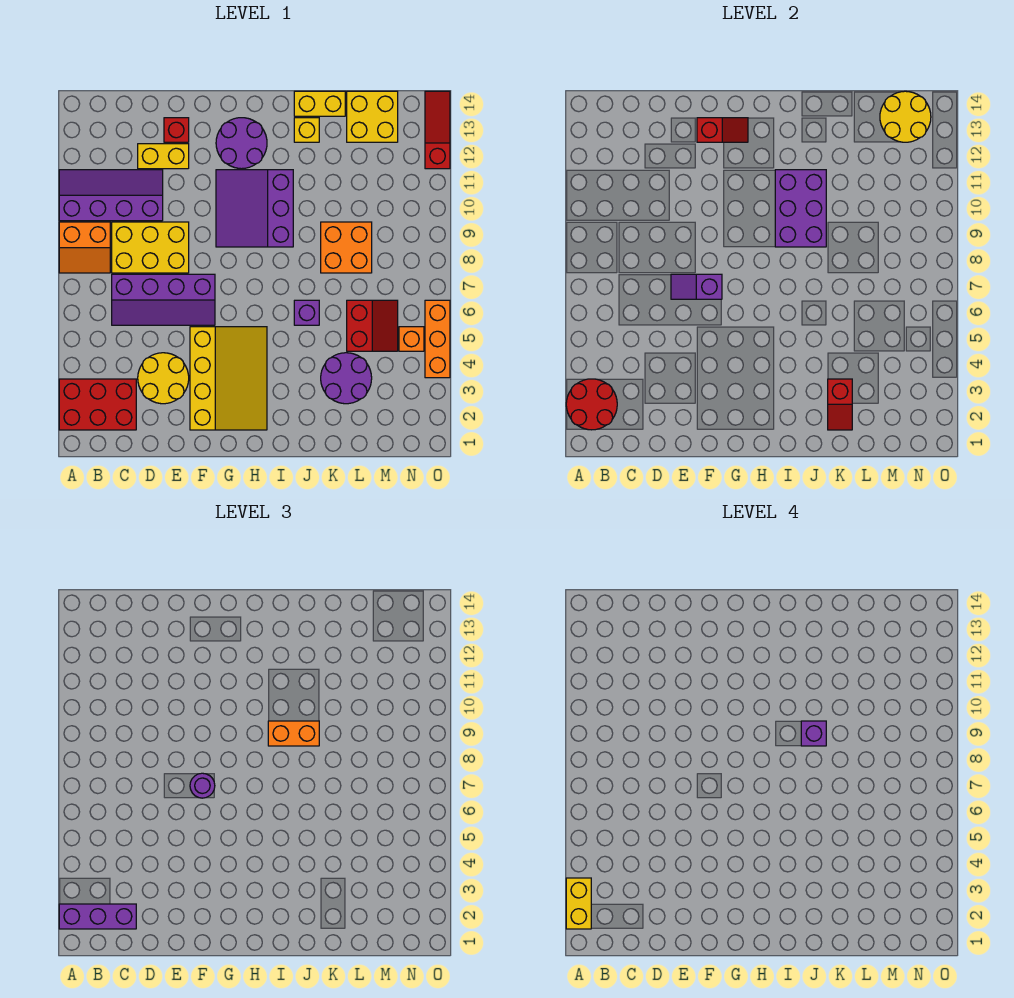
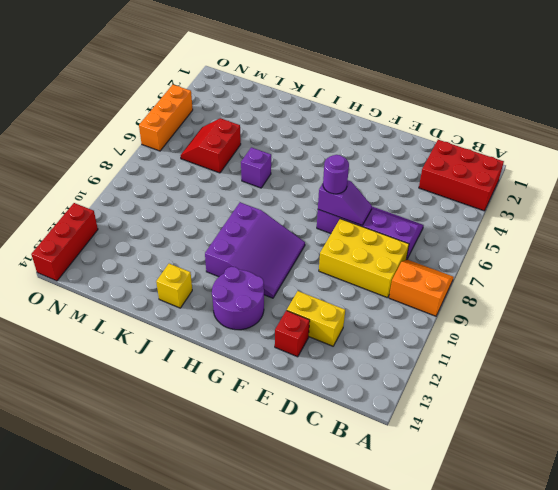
red brick O12:O14 level 1 -> red slope O12:O14 level 1 top 12
none -> purple slope A10:D11 level 1 top 10
none -> yellow round brick D3:E4 level 1
none -> yellow slope F2:H5 level 1 top F
none -> yellow brick J14:K14 level 1

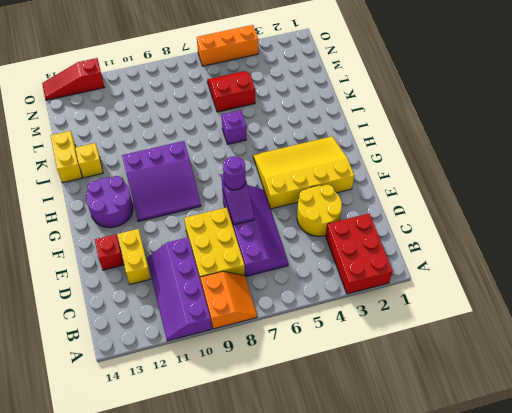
none -> purple round brick K3:L4 level 1
none -> orange brick K8:L9 level 1
none -> yellow brick L13:M14 level 1
none -> orange brick N5 level 1

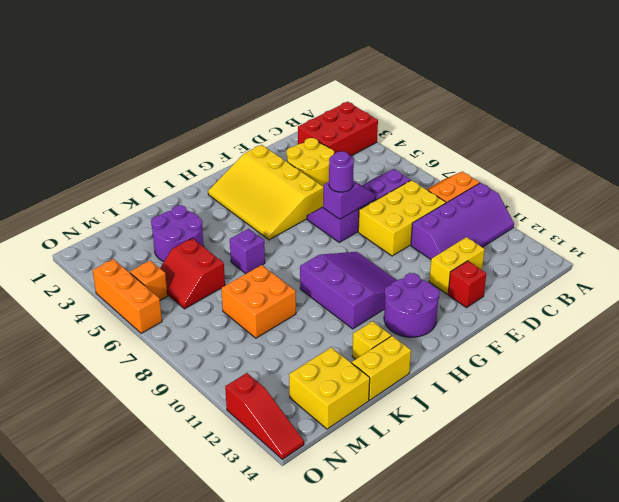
none -> red round brick A2:B3 level 2
none -> red slope F13:G13 level 2 top F
none -> purple brick I9:J11 level 2
none -> red slope K2:K3 level 2 top 3

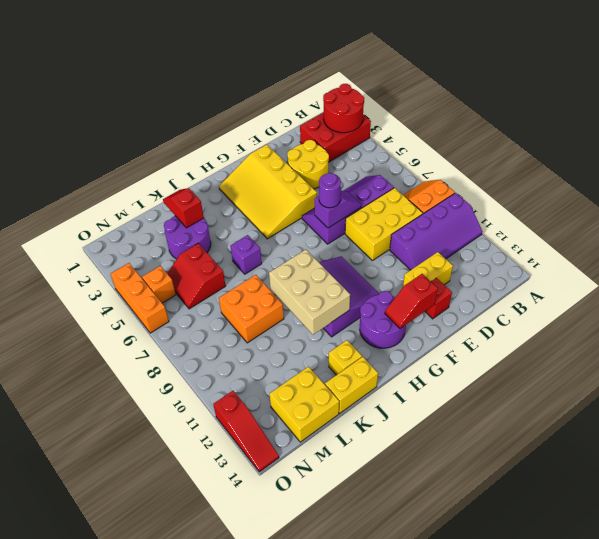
tan brick I9:J11 level 2 -> purple brick I9:J11 level 2
none -> yellow round brick M13:N14 level 2
none -> purple brick A2:C2 level 3
none -> orange brick I9:J9 level 3
none -> yellow brick A2:A3 level 4

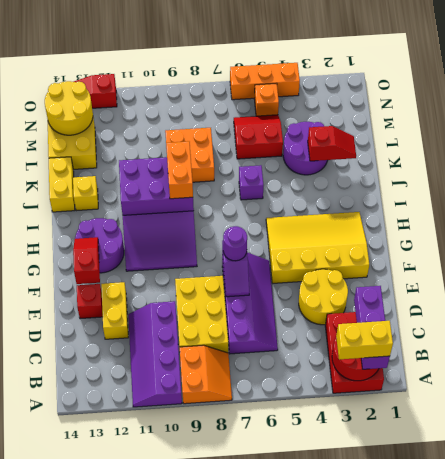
none -> purple brick J9 level 4

